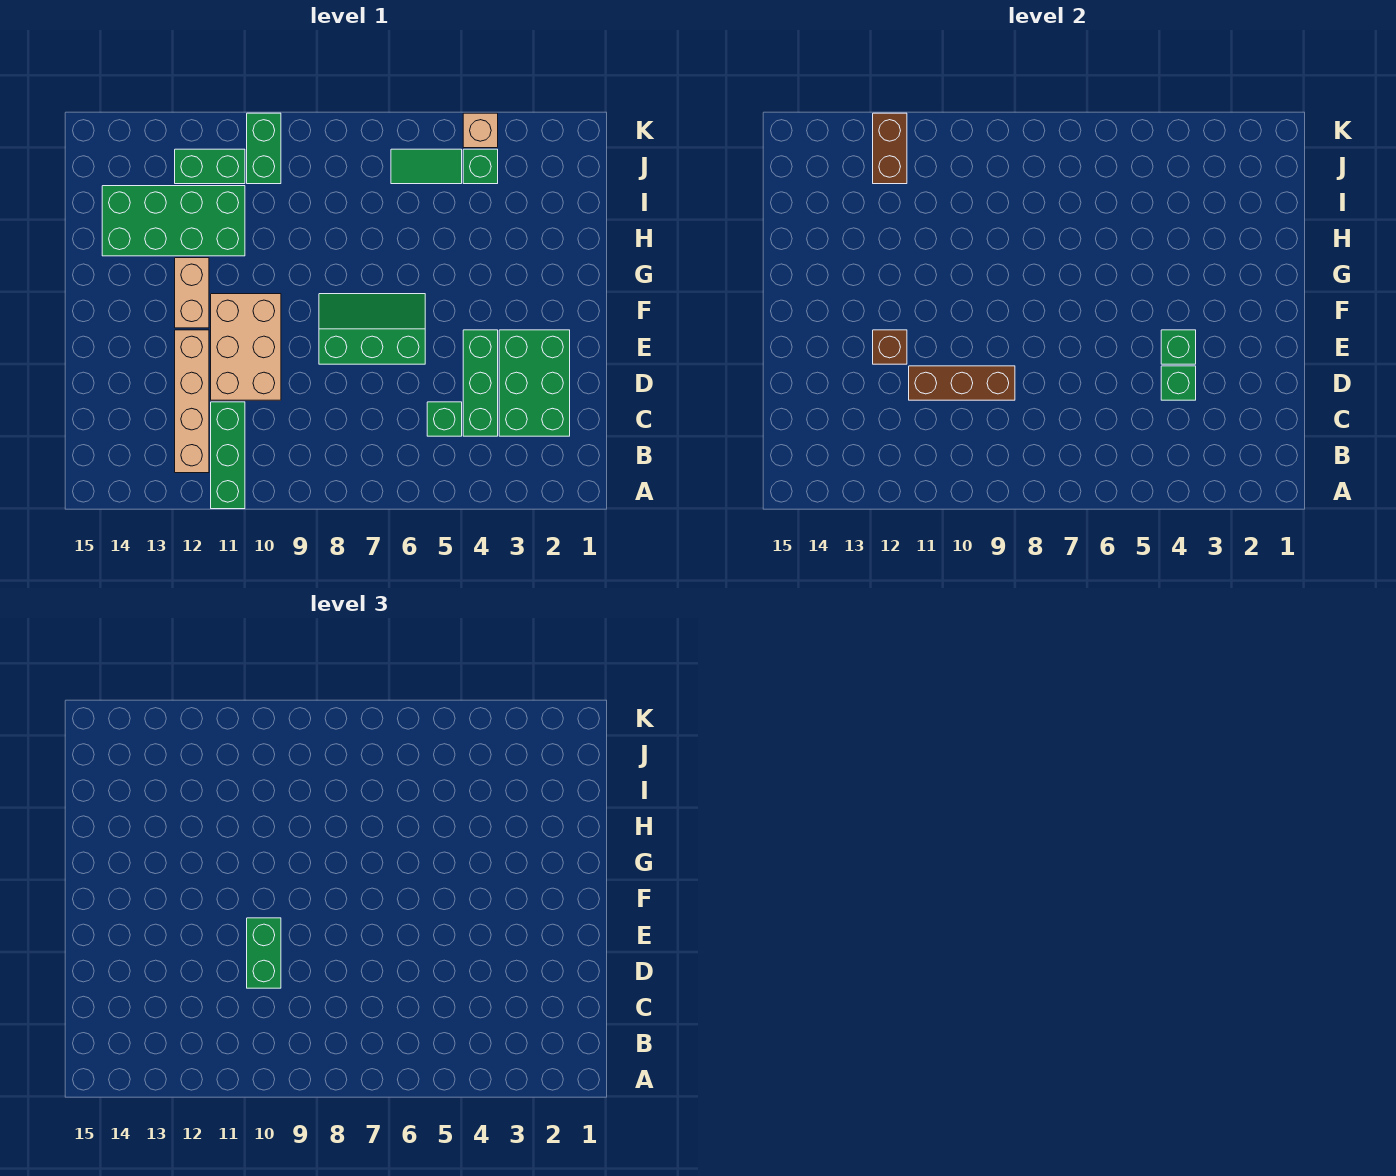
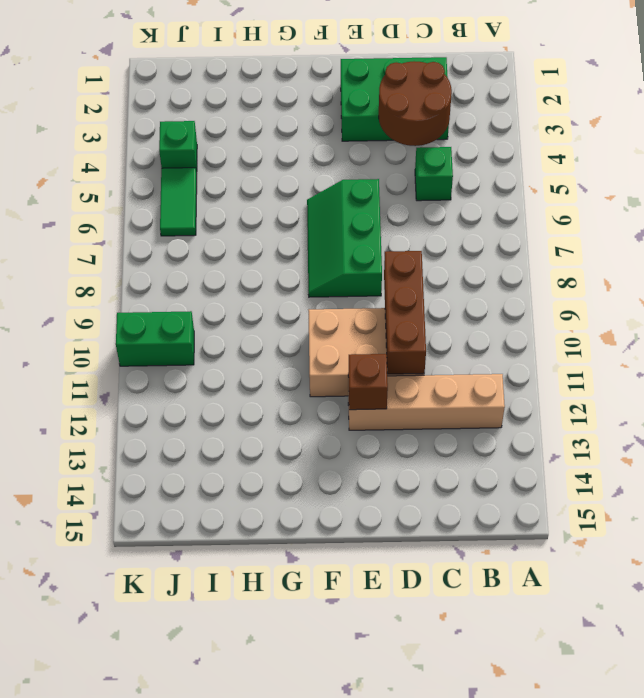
brown round brick C3:D4 level 2 -> green brick D4 level 2
none -> green brick A11:C11 level 1
none -> green brick C4:E4 level 1
none -> tan brick F12:G12 level 1

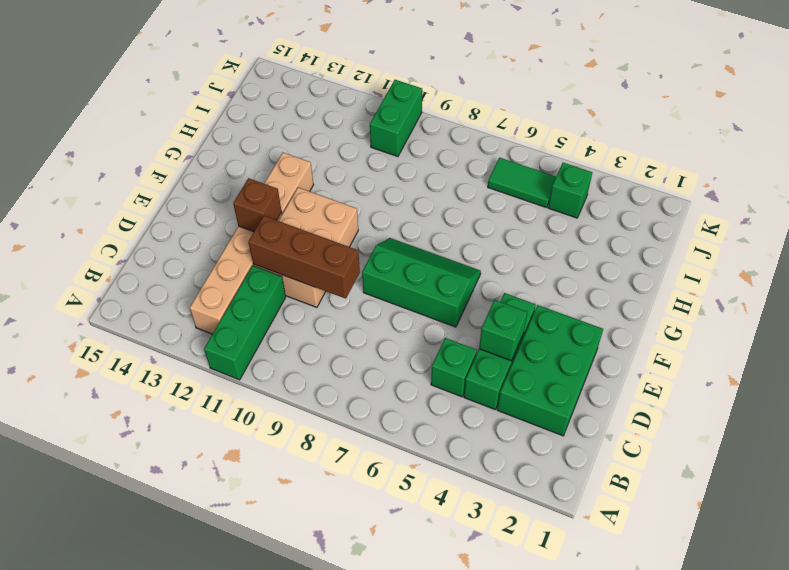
none -> green brick H11:I14 level 1
none -> green brick J11:J12 level 1
none -> tan brick K4 level 1

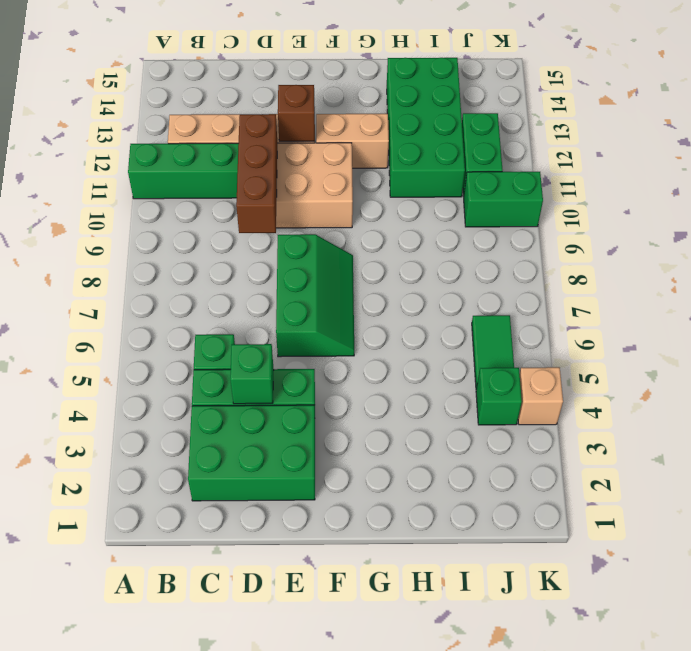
none -> green brick E4 level 2
none -> brown brick J12:K12 level 2
none -> green brick D10:E10 level 3

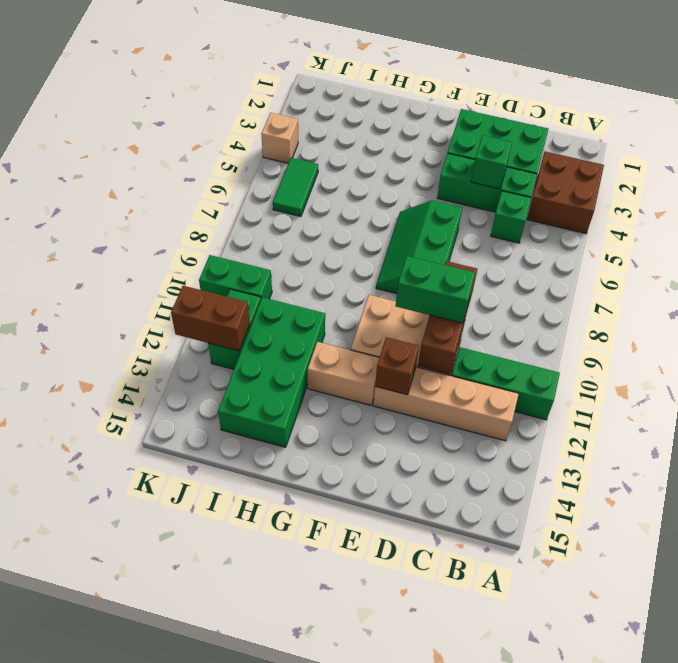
brown brick A3:B4 level 1 -> none
none -> green brick J4 level 1
none -> green brick E4 level 2

